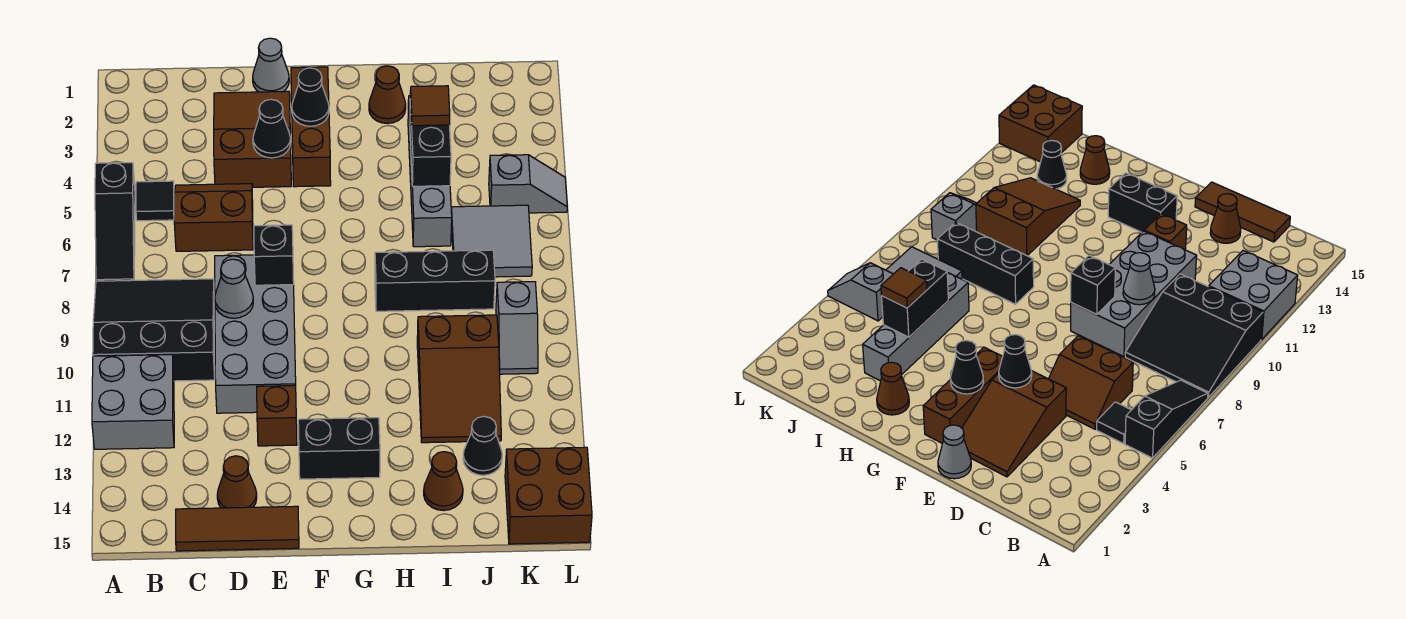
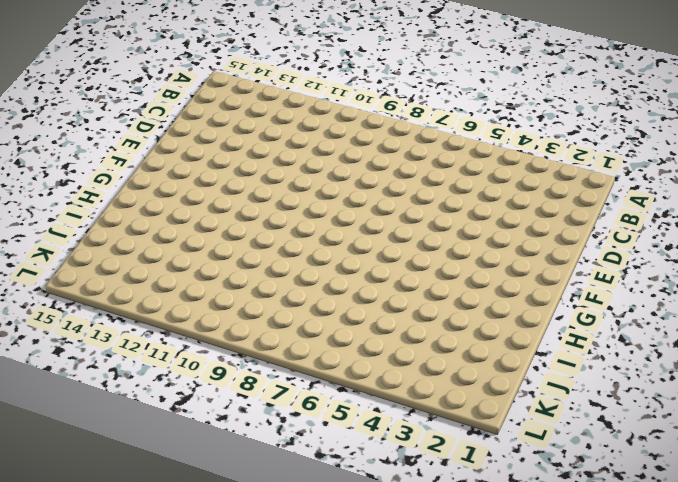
none -> black slope A5:A7 level 1 top 5
none -> black slope A8:C10 level 1 top 10
none -> grey brick A11:B12 level 1

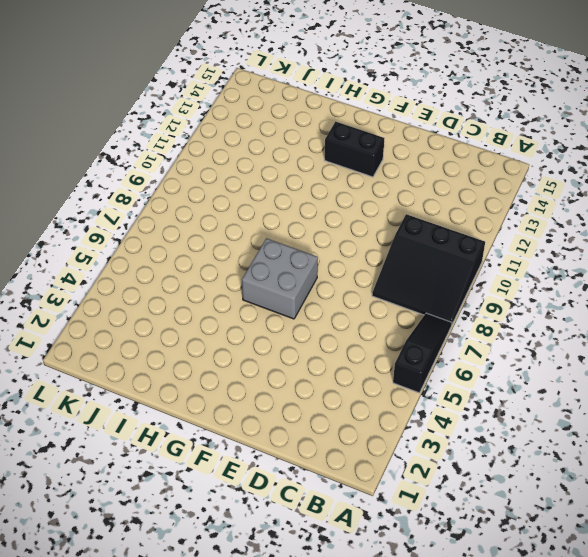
grey brick F6:G7 level 1 -> grey brick A11:B12 level 1
none -> black tile B5 level 1
none -> brown slope C5:D6 level 1 top 6
none -> brown tile C15:E15 level 1

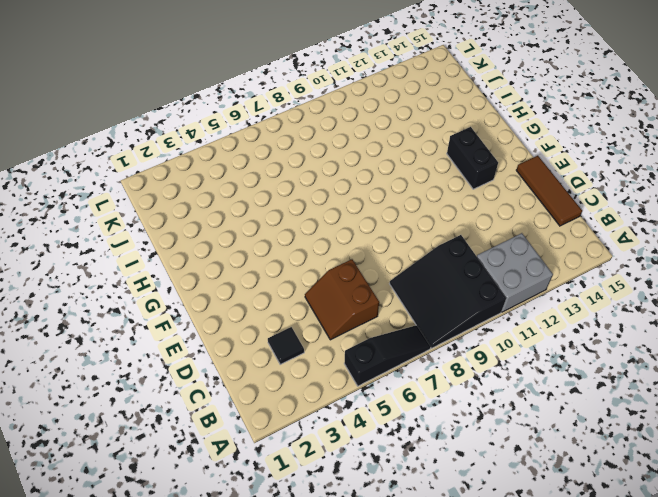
black tile C3 level 1 -> black tile B5 level 1
none -> brown slope D2:E4 level 1 top 4
none -> grey brick D8:E11 level 1
none -> brown cone D14 level 1

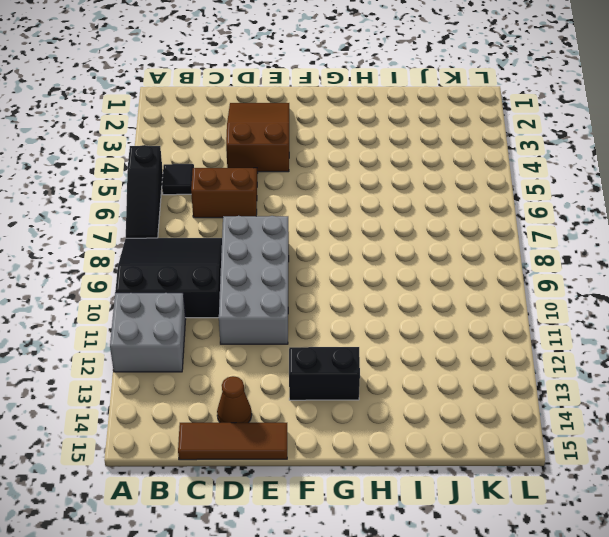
none -> grey cone E1 level 1
none -> brown brick E12 level 1
none -> brown brick F2:F4 level 1

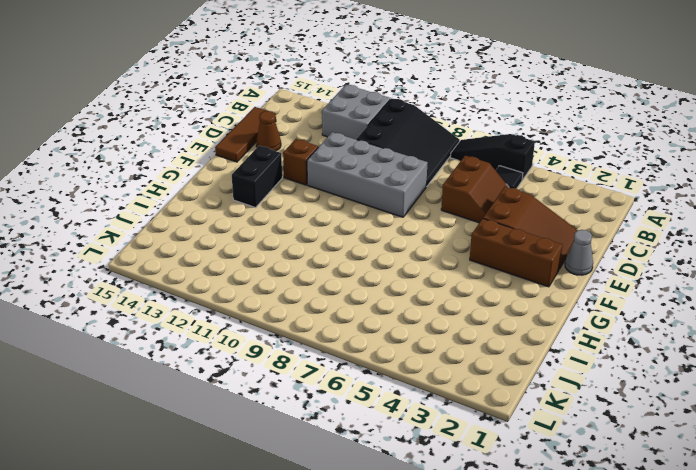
none -> brown cone H2 level 1
none -> black brick H8:J8 level 1
none -> grey brick I3:I6 level 1

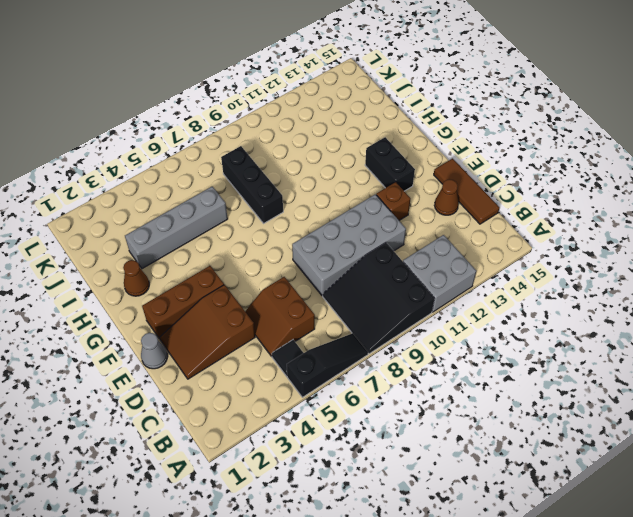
none -> brown slope I10:J12 level 1 top 10
none -> brown cone I14 level 1
none -> grey tile J6:K7 level 1

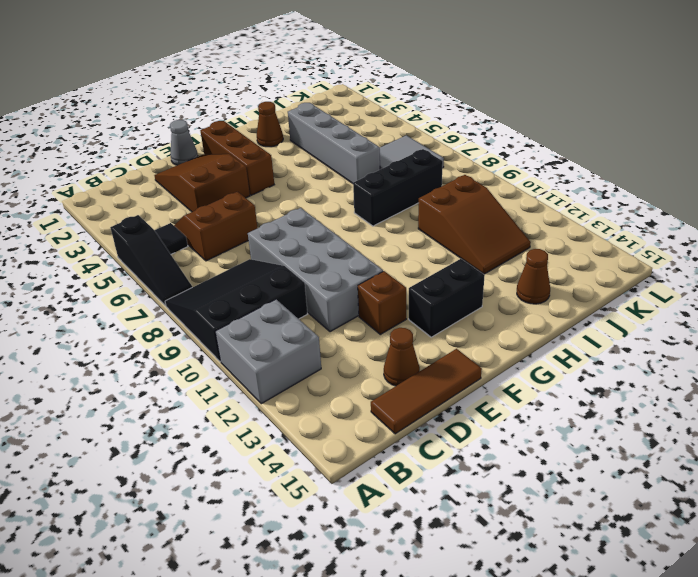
none -> black cone J13 level 1
none -> grey slope K5:L5 level 1 top K
none -> grey slope K9:K10 level 1 top 9

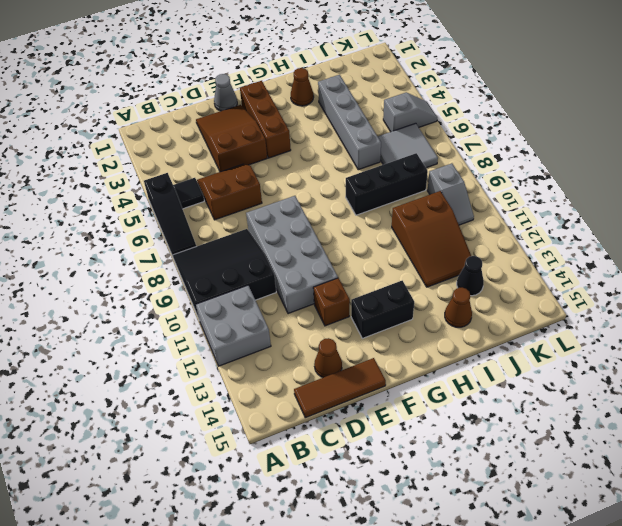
none -> brown brick K14:L15 level 1
none -> grey cone D9 level 2
none -> black cone E4 level 2

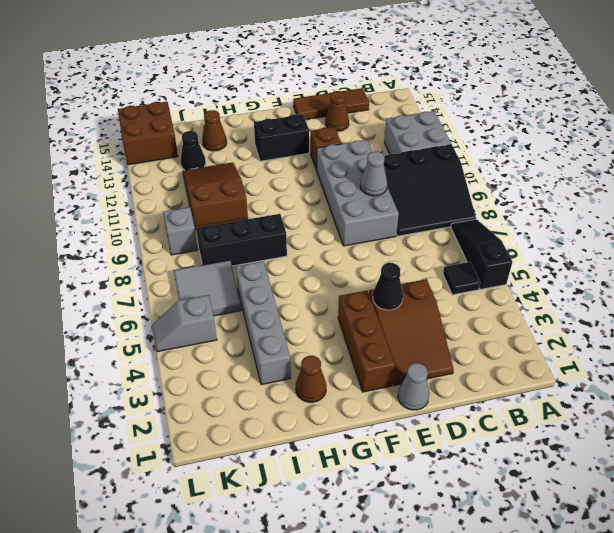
none -> brown slope C5:D6 level 1 top 6
none -> black brick E8 level 2
none -> black cone F3 level 2

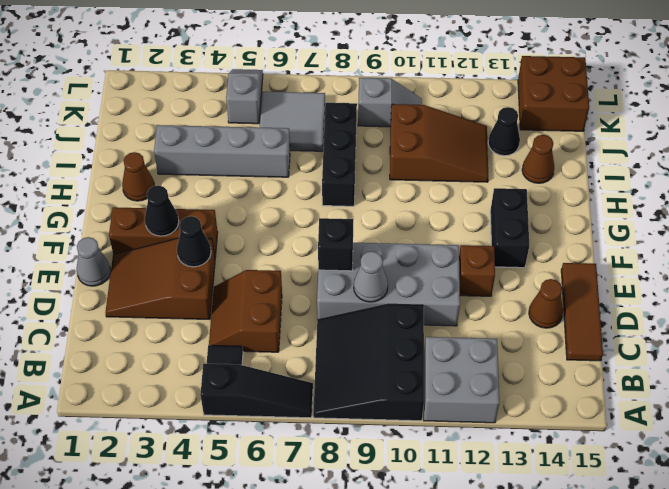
none -> black brick I4:I5 level 2
none -> brown tile I4 level 3

